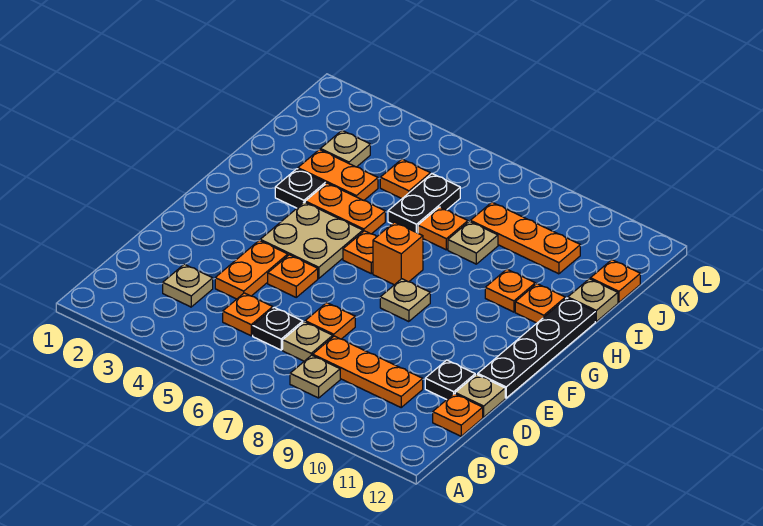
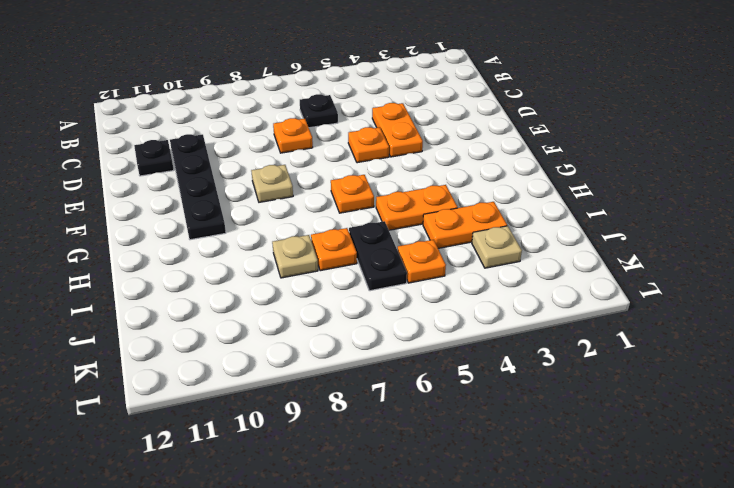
black plate D10:G10 level 1 -> black plate E12:H12 level 1
none -> tan plate B8 level 1
none -> tan plate C3 level 1
none -> orange plate C5 level 1
none -> tan plate C7 level 1

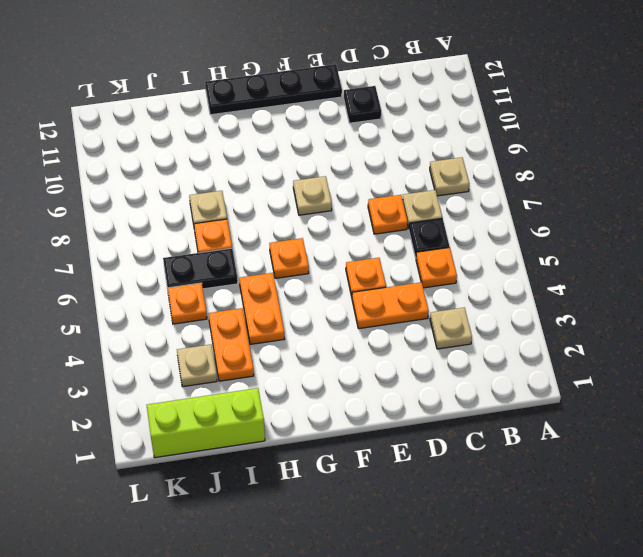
lime brick I1:K1 level 1 -> none
none -> orange plate C8:C10 level 1
none -> orange plate C12 level 1
none -> tan plate D12 level 1
none -> tan plate F4:G5 level 1

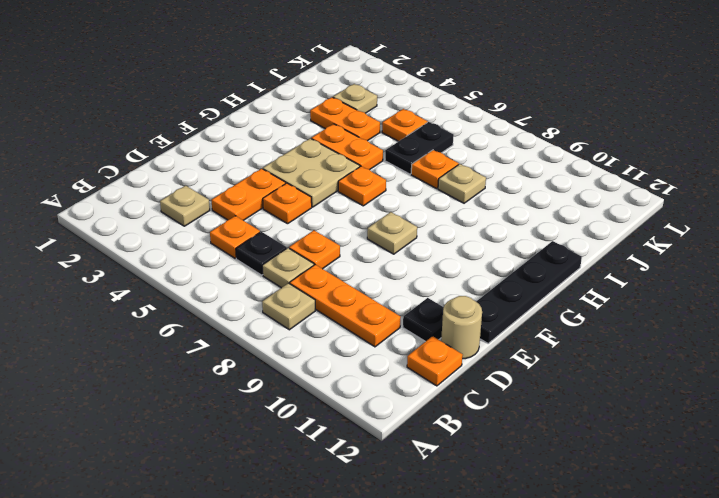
tan round brick D12 level 1 -> tan plate D12 level 1
none -> orange brick G7 level 1
none -> black plate H3 level 1
none -> orange plate H10 level 1
none -> orange plate H11 level 1

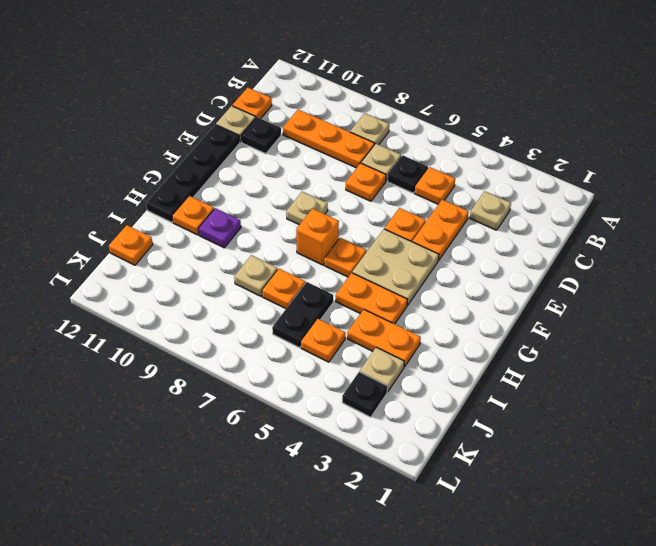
purple plate H10 level 1 -> orange plate H10 level 1
black plate K3 level 1 -> black plate H3 level 1
none -> tan plate I12 level 1
none -> orange plate J8:J10 level 1

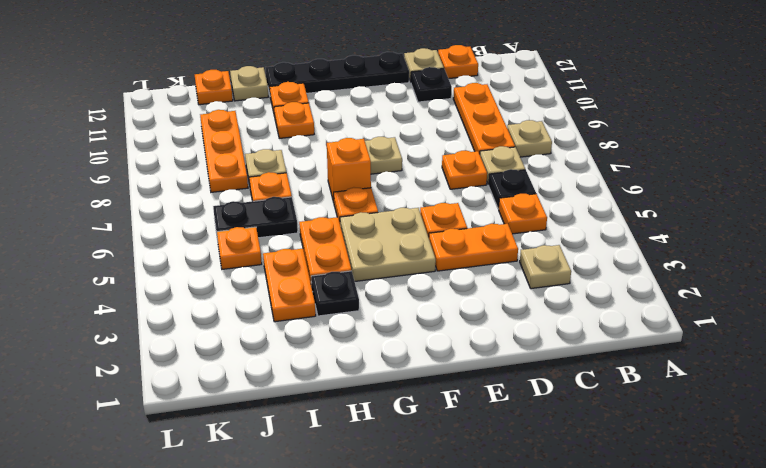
none -> tan plate J3 level 1

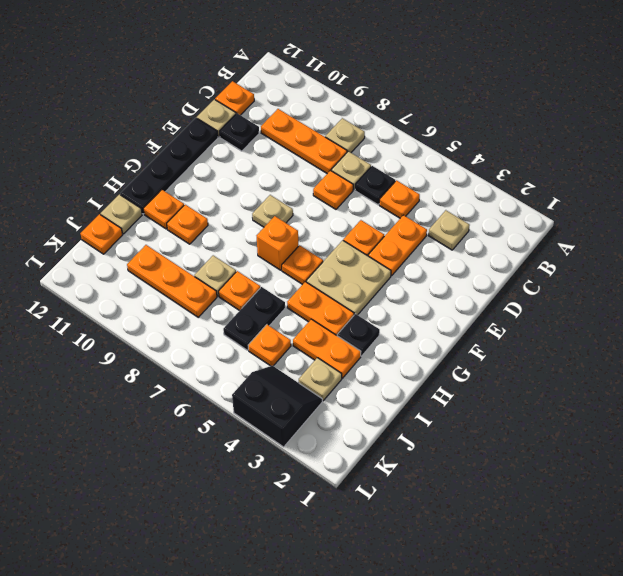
black slope K3:L4 level 1 top L -> none

